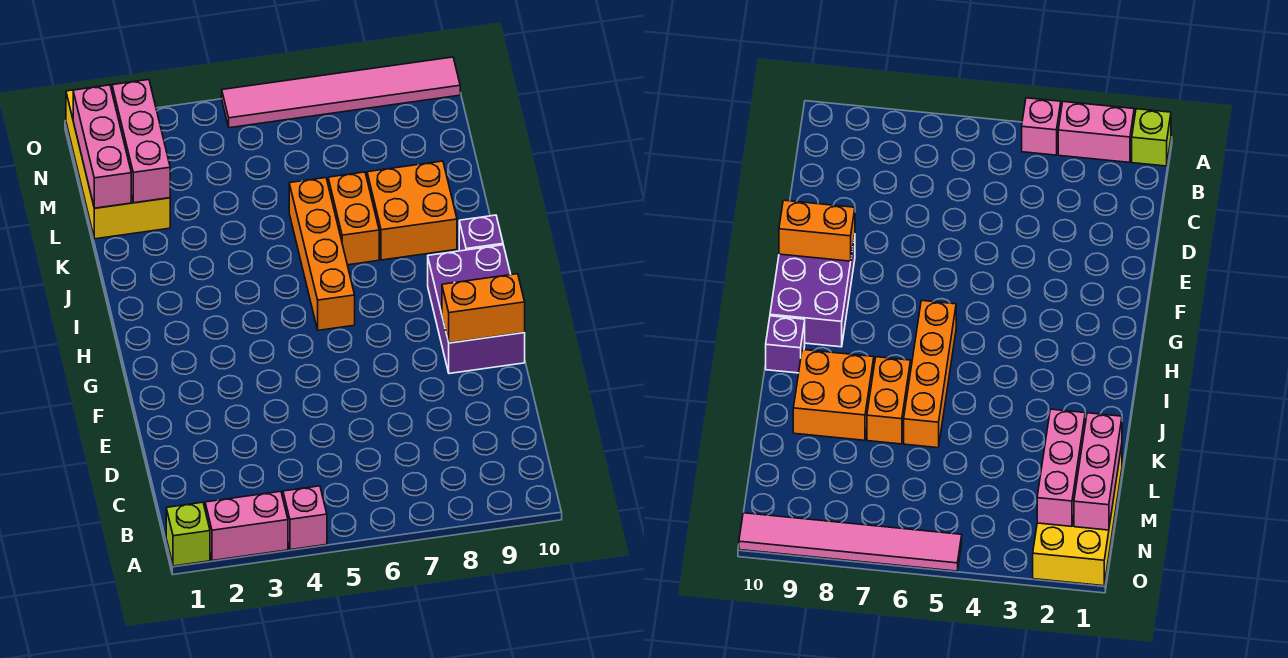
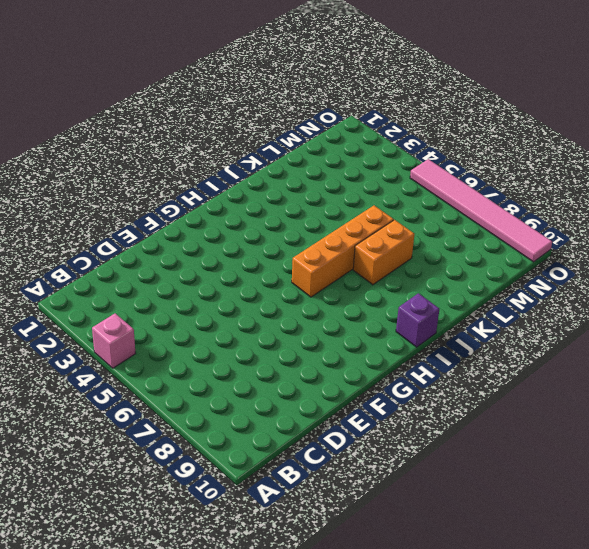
none -> lime brick A1 level 1
none -> pink brick A2:A3 level 1
none -> purple brick F9:H10 level 1

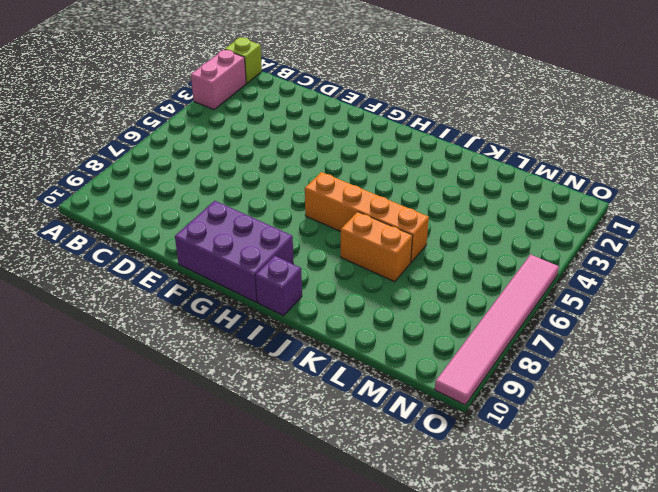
none -> pink brick A4 level 1
none -> orange brick J8:K9 level 1
none -> yellow brick L1:O2 level 1

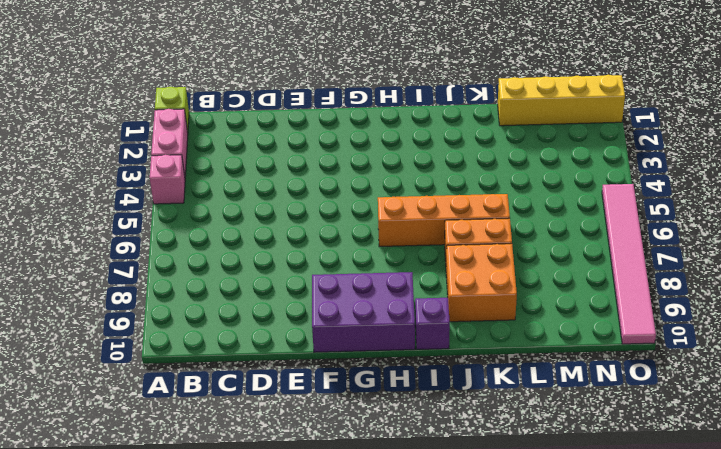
yellow brick L1:O1 level 1 -> yellow brick L1:O2 level 1
none -> orange brick F9:F10 level 2
none -> pink brick L1:N1 level 2
none -> pink brick L2:N2 level 2

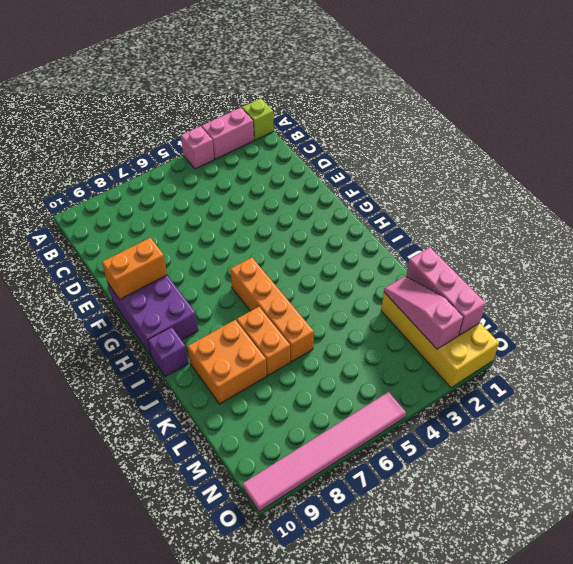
pink slope L2:N2 level 2 top N -> pink brick L2:N2 level 2

